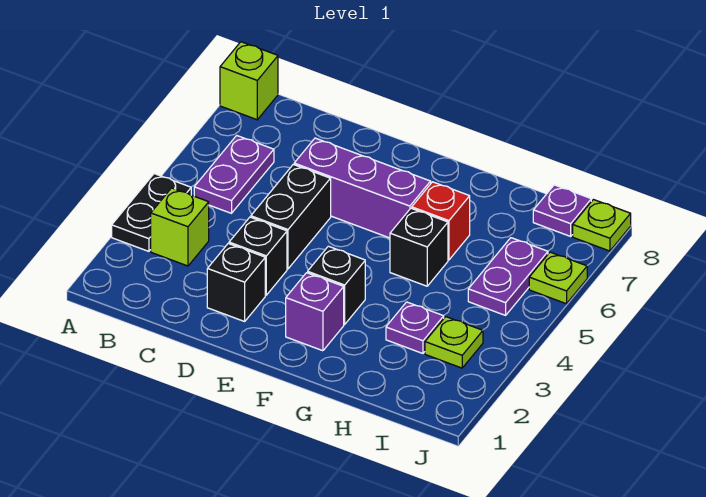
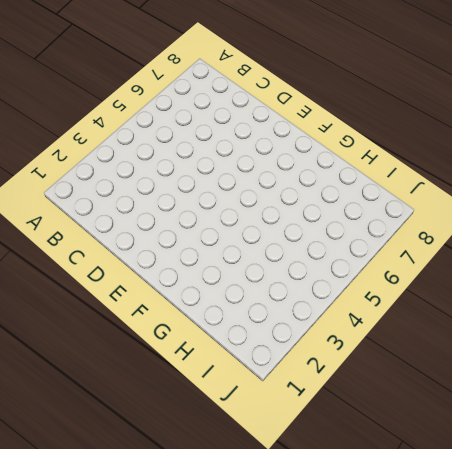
none -> black plate A3:A4 level 1
none -> lime brick A8 level 1
none -> lime brick B3 level 1

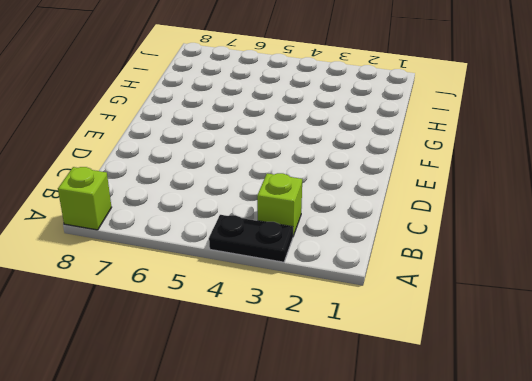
none -> purple plate B5:B6 level 1
none -> black brick D2 level 1
none -> black brick D3 level 1

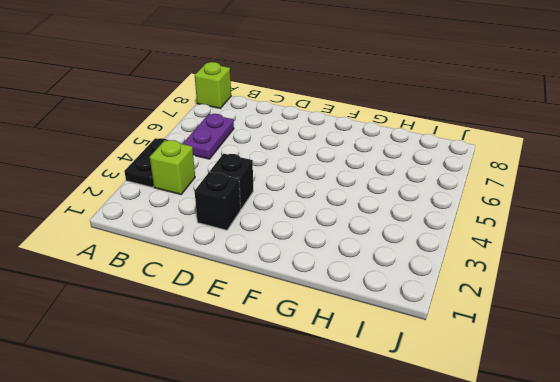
none -> black brick D4:D5 level 1
none -> purple brick D6:F6 level 1
none -> purple brick F2 level 1

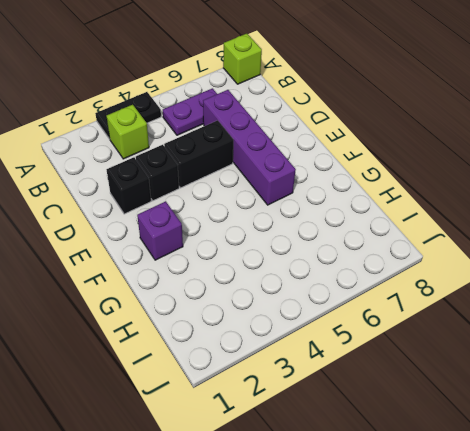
purple brick C6:F6 level 1 -> purple brick D6:F6 level 1
none -> black brick F3 level 1
none -> black brick G5 level 1
none -> red brick G6 level 1

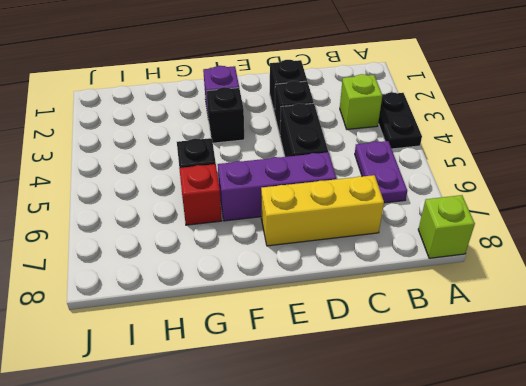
yellow brick C7:E7 level 1 -> none
none -> purple plate H3 level 1
none -> lime plate I3 level 1
none -> purple plate I5:I6 level 1

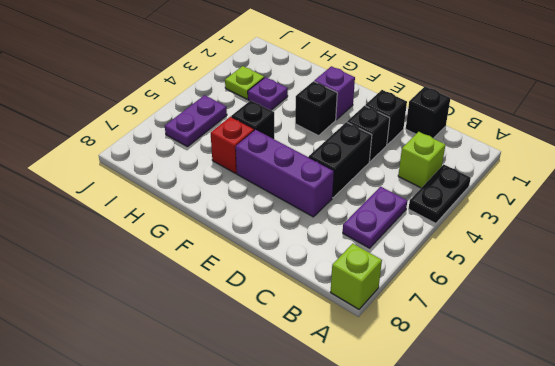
black brick C1 level 1 -> none
none -> purple plate I8 level 1
none -> lime plate J6 level 1
none -> lime plate J8 level 1

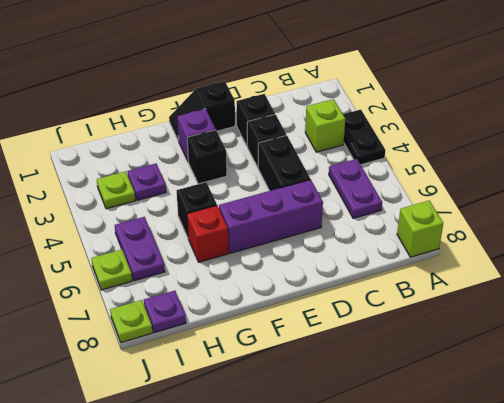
black slope E1:F1 level 1 top E -> none

